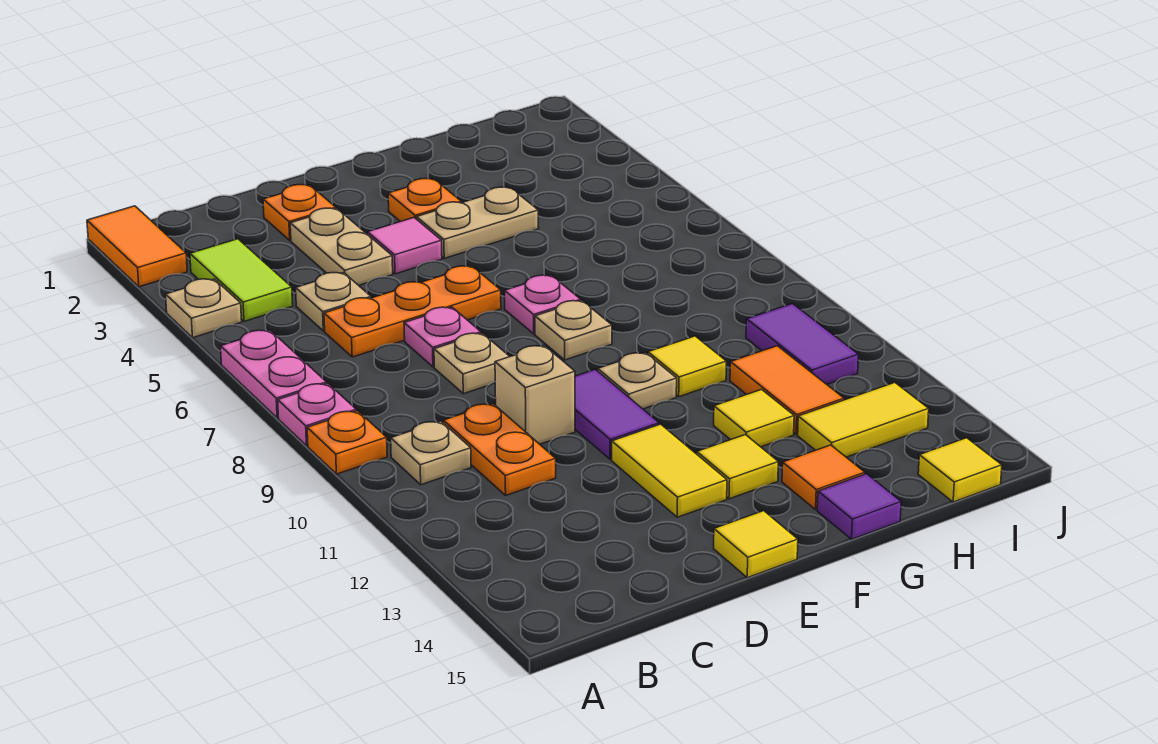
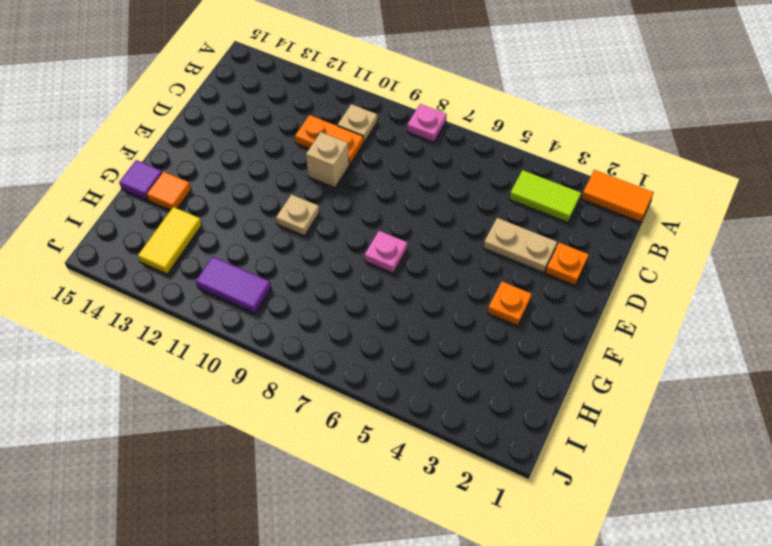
none -> tan plate A4 level 1
none -> pink plate A6:A7 level 1
none -> orange plate A9 level 1
none -> tan plate C5 level 1

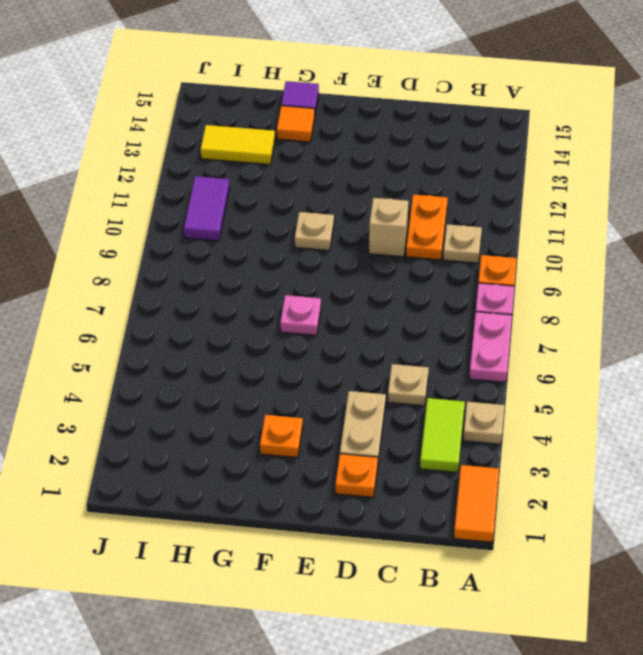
none -> orange plate C6:E6 level 1
none -> pink plate D7 level 1
none -> tan plate D8 level 1
none -> pink tile E4 level 1

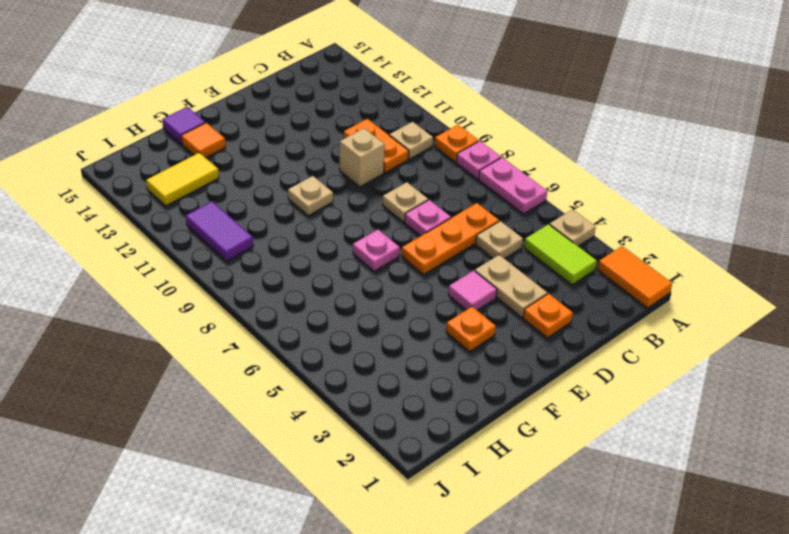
none -> purple tile E10:E11 level 1
none -> yellow tile E12:E13 level 1
none -> yellow tile E15 level 1
none -> tan plate F4:G4 level 1

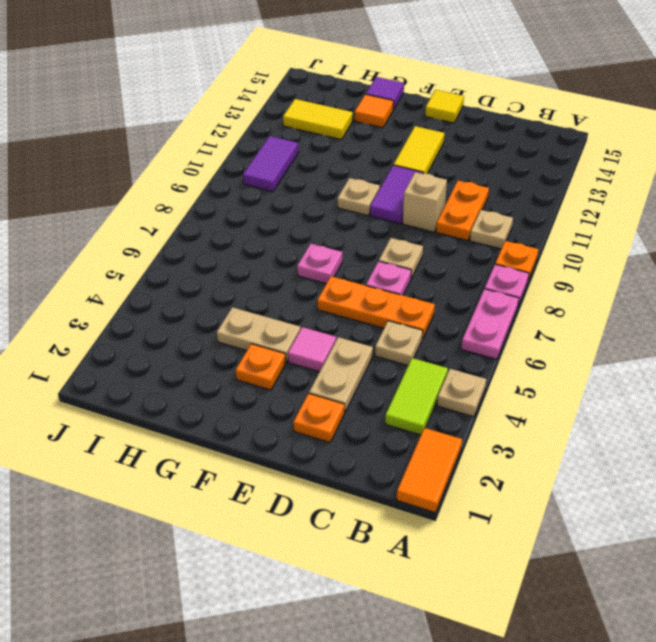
none -> tan plate F8 level 1
none -> yellow tile F13 level 1
none -> yellow tile G10 level 1
none -> yellow tile G12 level 1

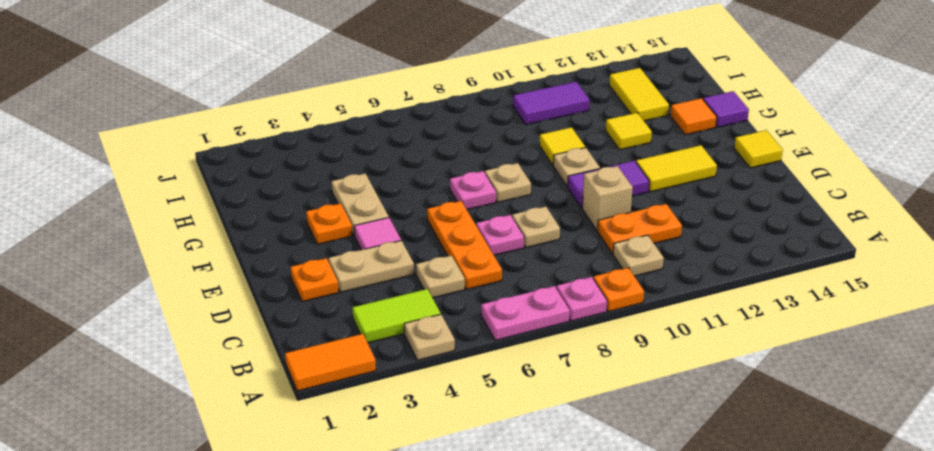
none -> yellow tile F13 level 1
none -> orange tile H11:H12 level 1
none -> yellow tile I15 level 1

